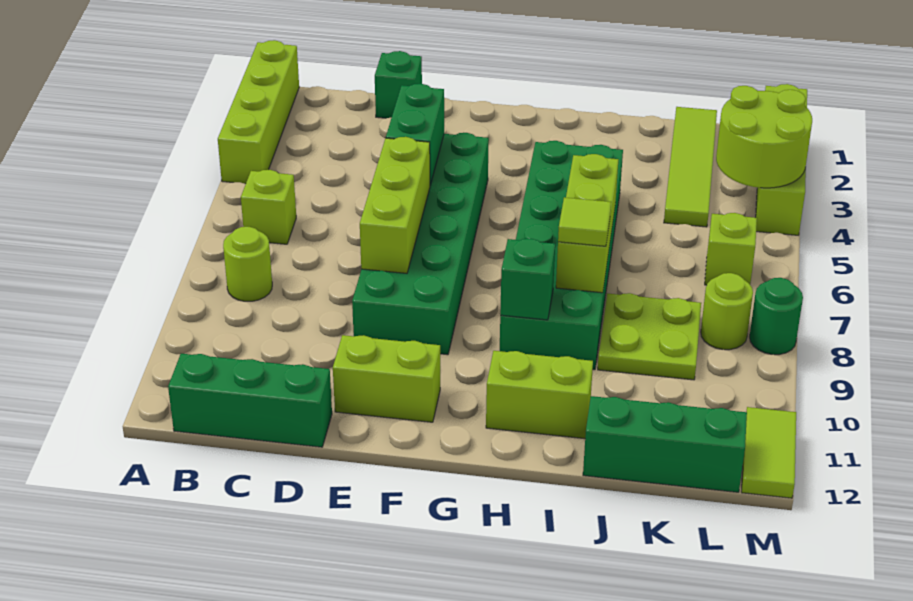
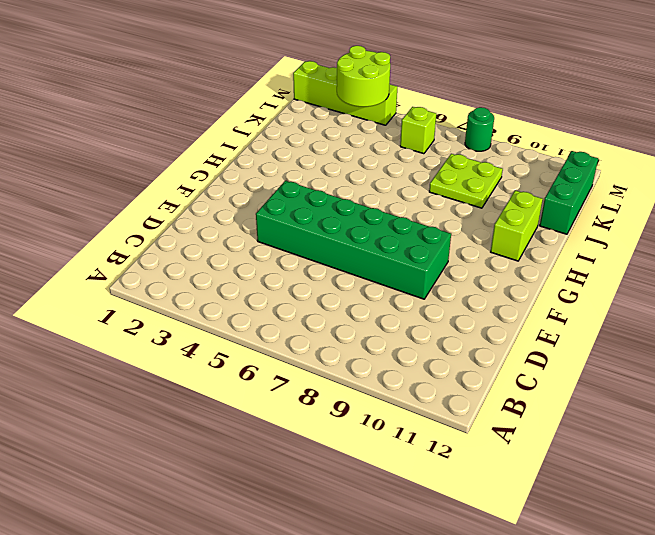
none -> lime brick A1:A4 level 1
none -> lime brick B6 level 1
none -> lime round brick B8 level 1

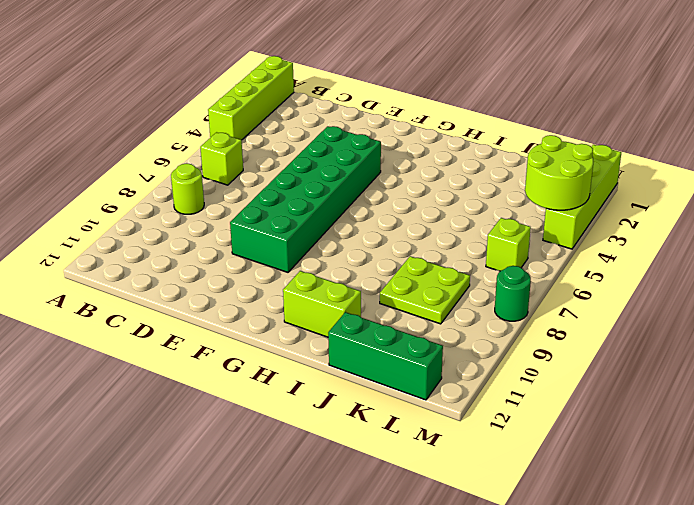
none -> green brick B12:D12 level 1
none -> green brick D1 level 1
none -> lime brick E11:F11 level 1

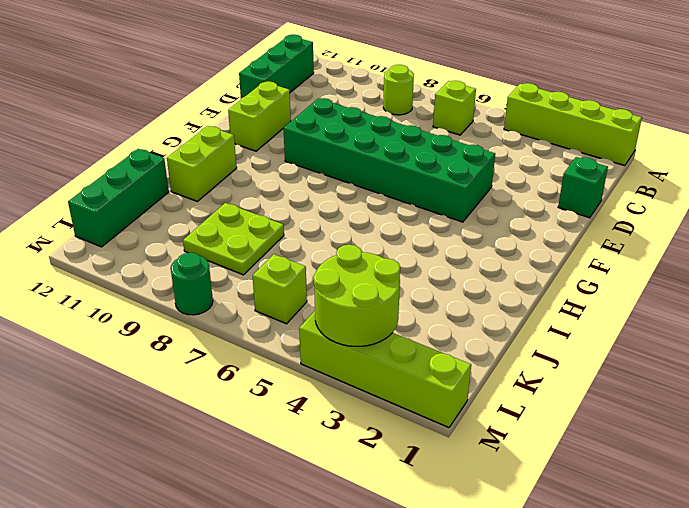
none -> green brick H4:I9 level 1
none -> lime tile K1:K4 level 1
none -> lime round brick L8 level 1

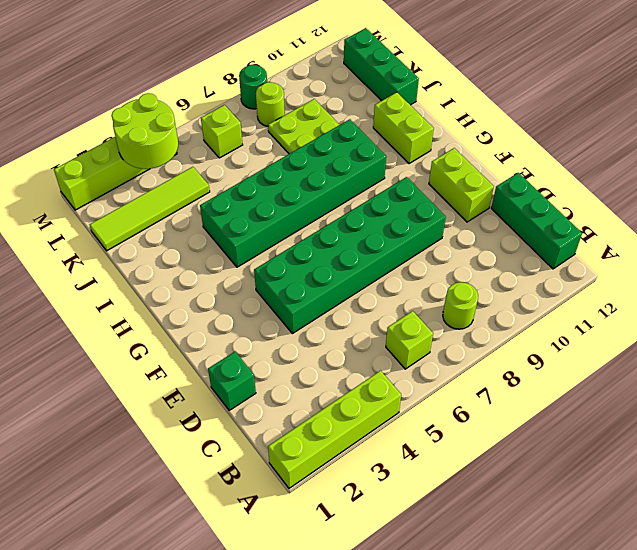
none -> lime tile M11:M12 level 1
none -> green brick E4:E5 level 2
none -> lime brick E6:E8 level 2

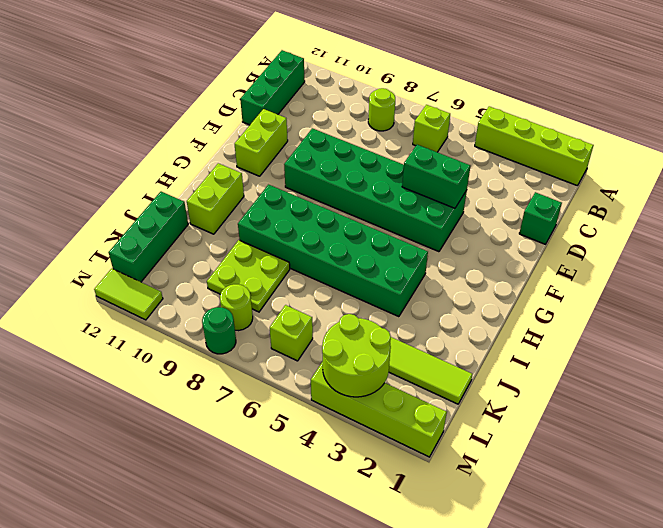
none -> lime brick E6:E8 level 2
none -> green brick H9 level 2
none -> lime brick I6:I8 level 2

